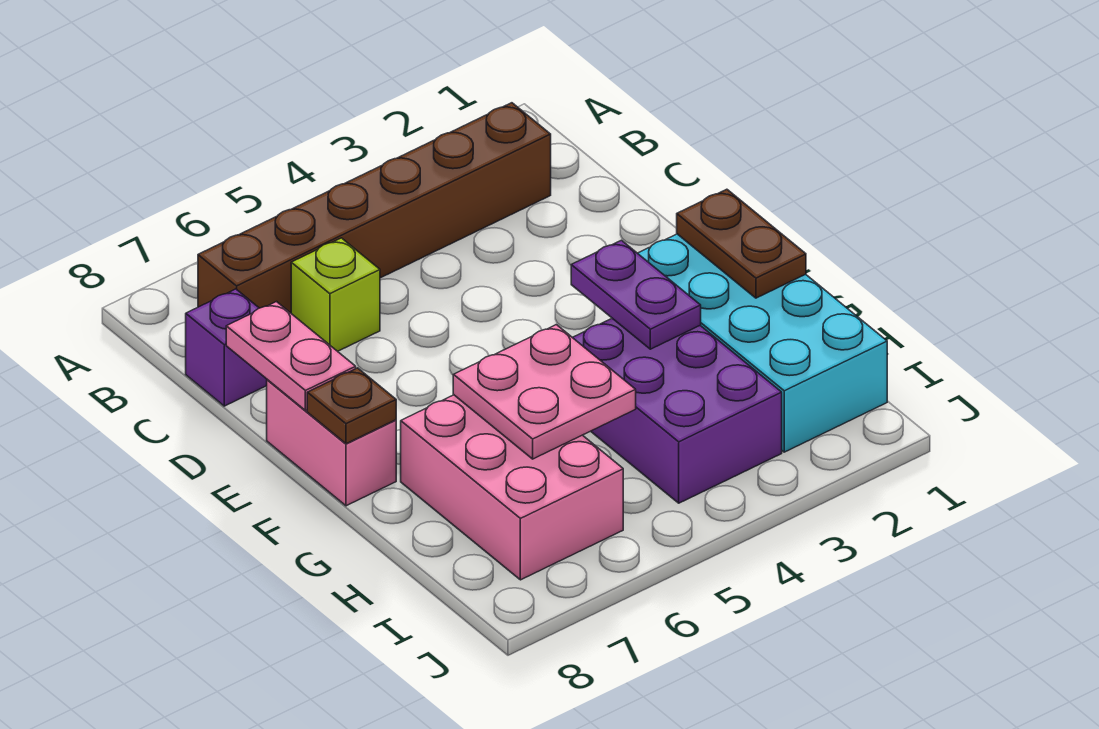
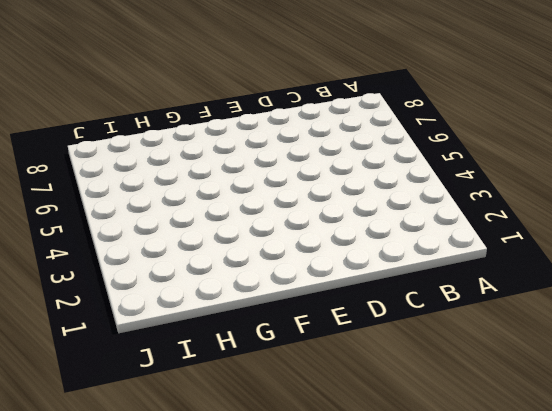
none -> brown brick B2:B7 level 1
none -> lime brick C6 level 1
none -> purple brick C8 level 1

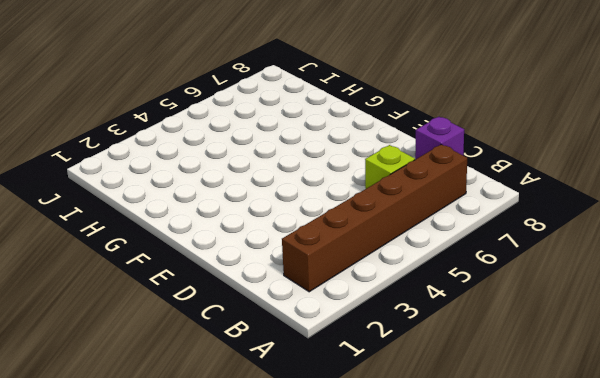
none -> pink brick E8:F8 level 1
none -> cyan brick F1:I2 level 1
none -> purple brick G3:I4 level 1

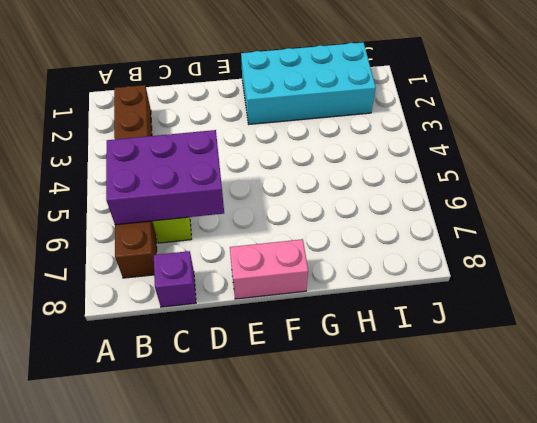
purple brick B5:D6 level 2 -> purple brick G3:I4 level 1
none -> pink brick G6:I7 level 1
none -> pink plate D8:E8 level 2
none -> brown plate F1:G1 level 2

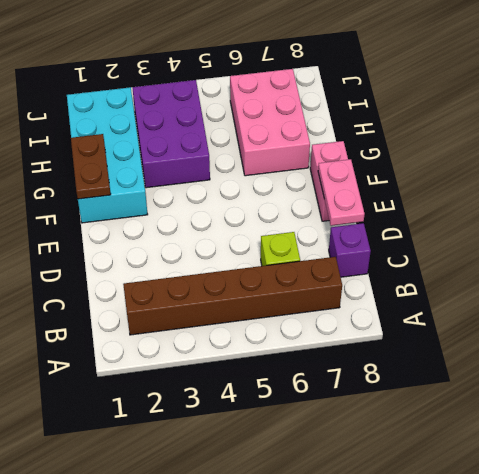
none -> purple plate F3:G3 level 2
none -> brown plate F8 level 2
none -> pink plate G5:H6 level 2

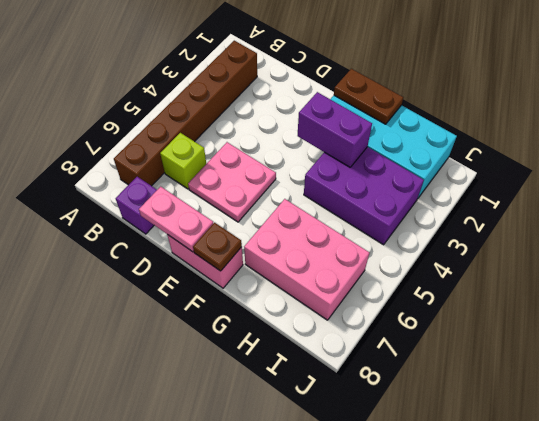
pink plate D5:E6 level 1 -> pink plate G5:H6 level 2
purple brick F3:G3 level 2 -> purple plate F3:G3 level 2

